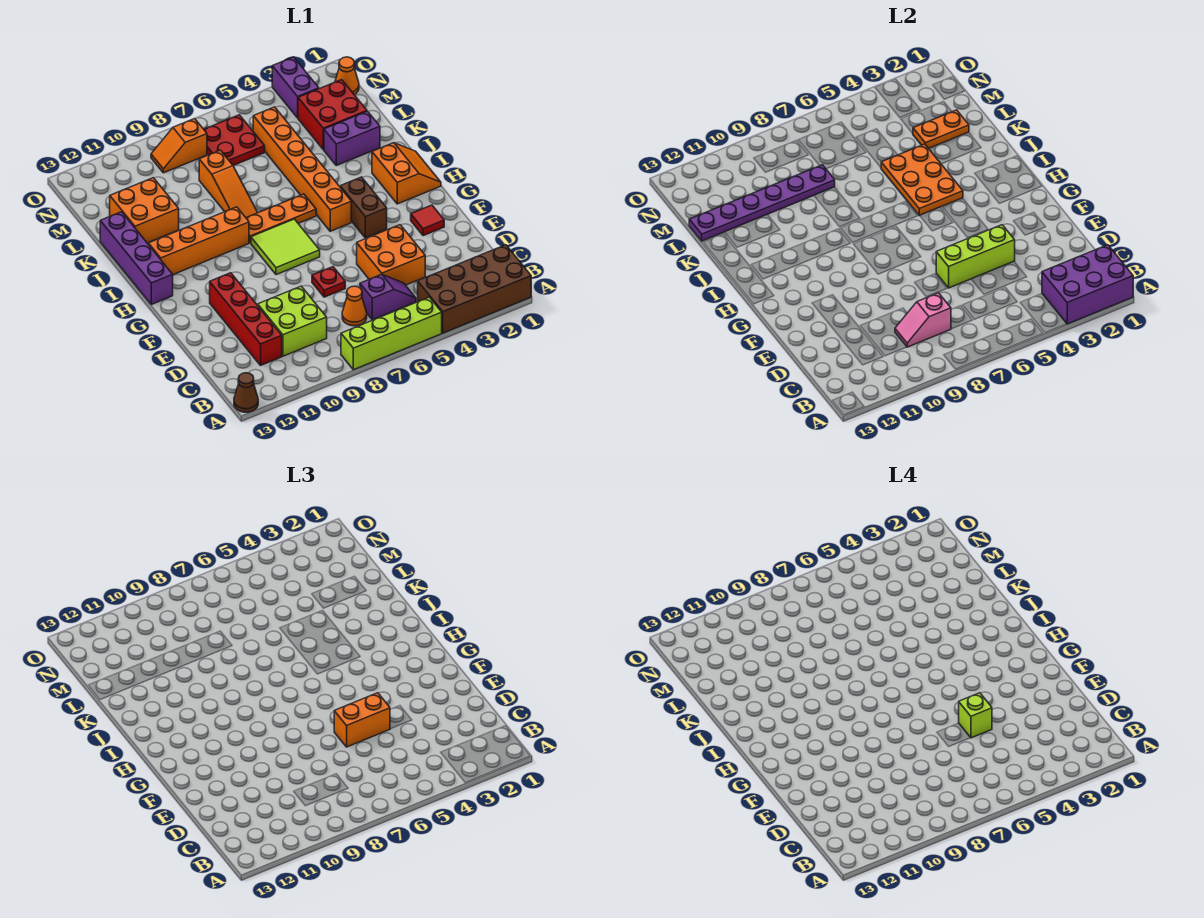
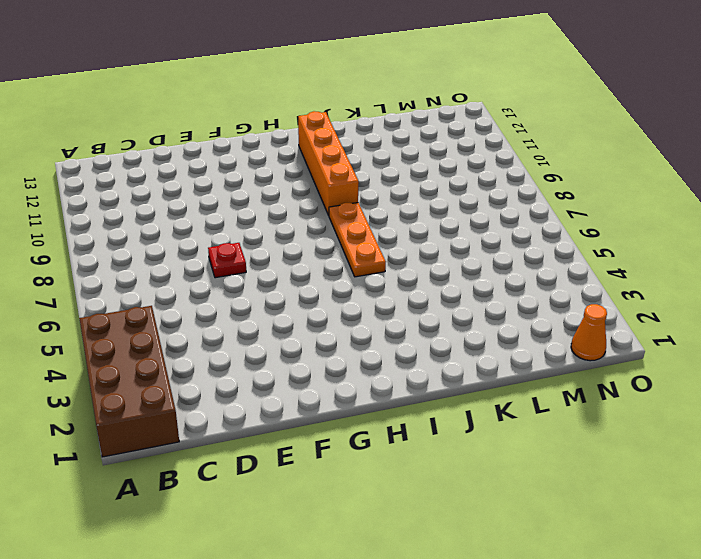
none -> lime brick A5:A8 level 1
none -> brown cone A13 level 1
none -> purple slope C5:C6 level 1 top 6
none -> orange cone C7 level 1

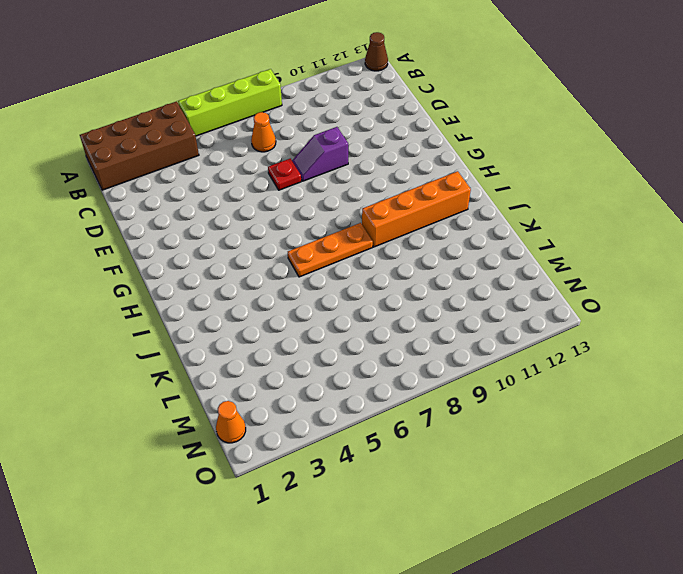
purple slope E8:E9 level 1 top 9 -> purple slope C5:C6 level 1 top 6
none -> lime brick C9:D10 level 1
none -> red brick C11:F11 level 1
none -> orange brick D4:E5 level 1
none -> red tile F2 level 1

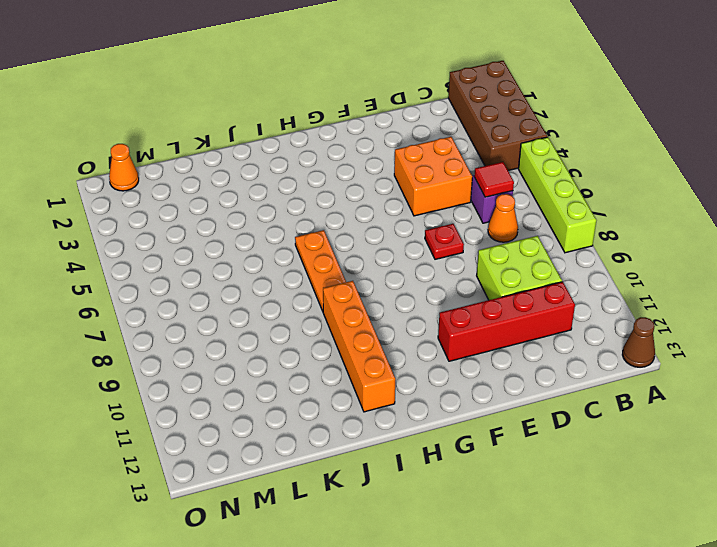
red tile C6 level 2 -> red tile F2 level 1
none -> brown brick G4:H4 level 1
none -> lime tile G7:H8 level 1
none -> orange slope H1:I2 level 1 top 2
none -> orange brick H5:M5 level 1

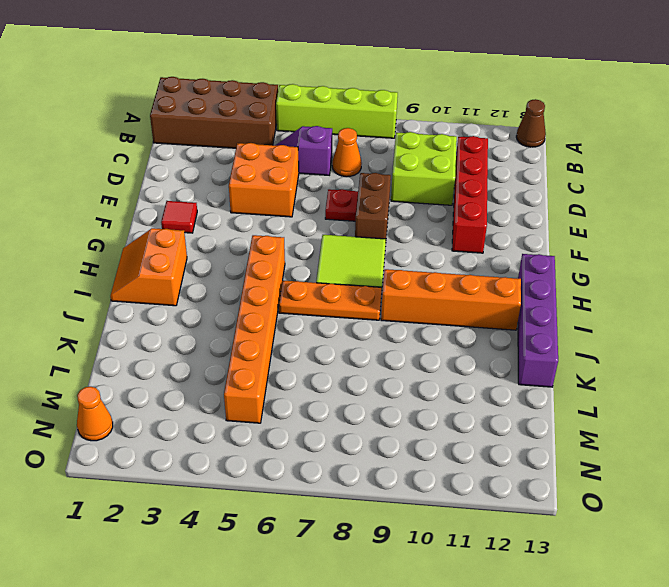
brown brick E8:F8 level 1 -> brown brick G4:H4 level 1
none -> orange slope J8:L8 level 1 top L
none -> purple brick K2:K3 level 1
none -> orange brick K11:L12 level 1
none -> red brick L2:M3 level 1

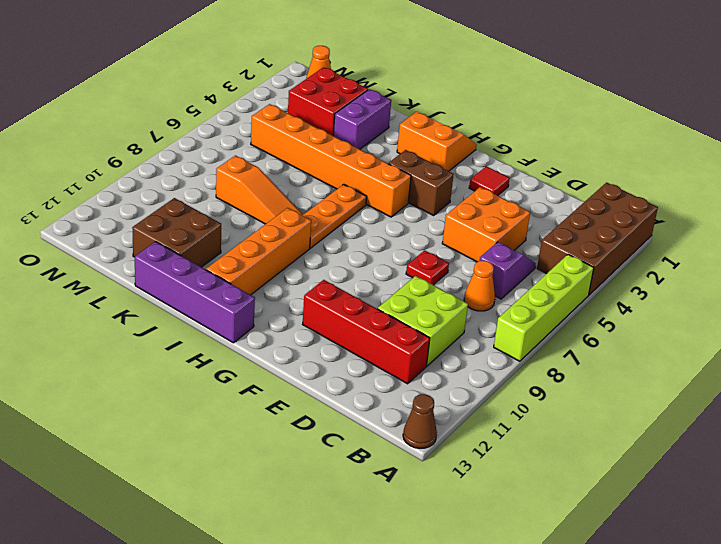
brown brick K11:L12 level 1 -> orange brick K11:L12 level 1
none -> lime tile G7:H8 level 1
none -> red plate M6:N7 level 1
none -> purple brick N3:O3 level 1
none -> orange slope N8:N9 level 1 top 8

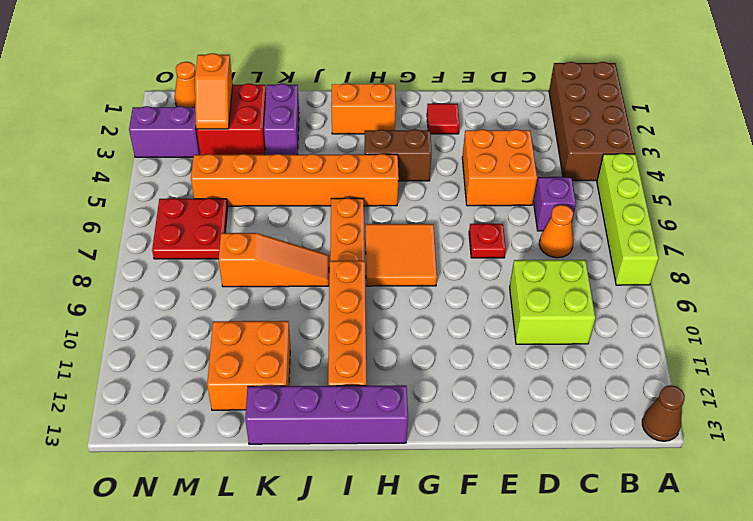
orange tile G7:H8 level 1 -> lime tile G7:H8 level 1
orange slope M2:M3 level 2 top 2 -> orange slope N8:N9 level 1 top 8
none -> red brick C11:F11 level 1
none -> purple brick A1:B3 level 2
none -> pink slope C8:C9 level 2 top 8
none -> lime brick E4:E6 level 2

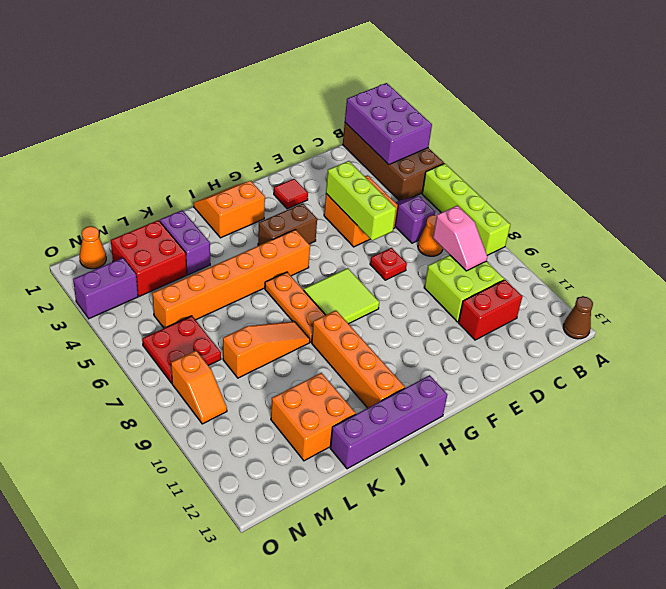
red brick C11:D11 level 1 -> red brick C11:F11 level 1
none -> orange plate I4:K5 level 2
none -> orange plate L2:L3 level 2
none -> purple plate L8:L13 level 2
none -> orange brick E5:E6 level 3

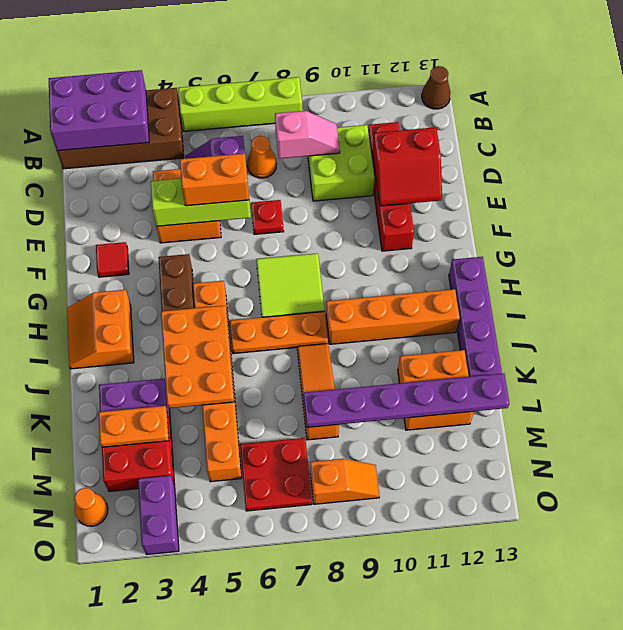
red slope D11:E12 level 2 top D -> none
none -> lime brick E5 level 4

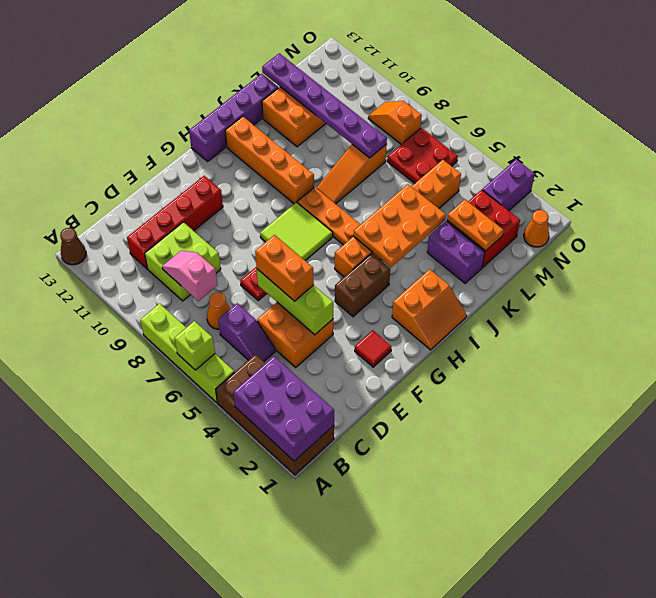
lime brick A6 level 2 -> lime brick E5 level 4

